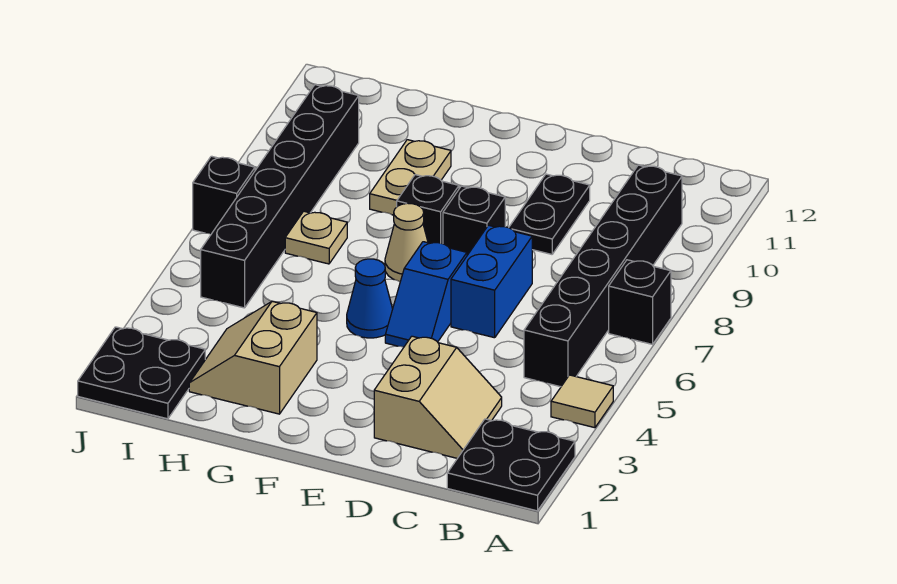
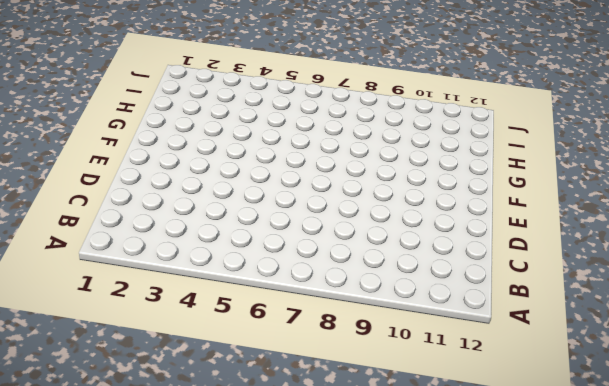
none -> black plate A1:B2 level 1
none -> tan tile A4 level 1
none -> black brick A7 level 1

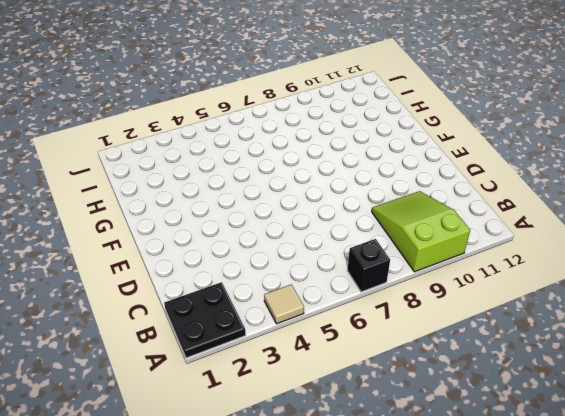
lime slope A9:C10 level 1 top A -> black brick B5:B10 level 1
none -> tan slope C2:D3 level 1 top D
none -> blue brick D6:D7 level 1
none -> black plate D9:D10 level 1

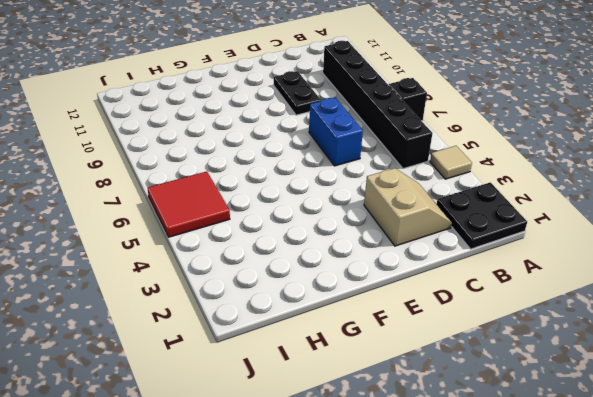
red tile I5:J6 level 1 -> black brick I5:I10 level 1
none -> blue slope E5:E6 level 1 top 6
none -> black brick E8 level 1
none -> blue cone F5 level 1

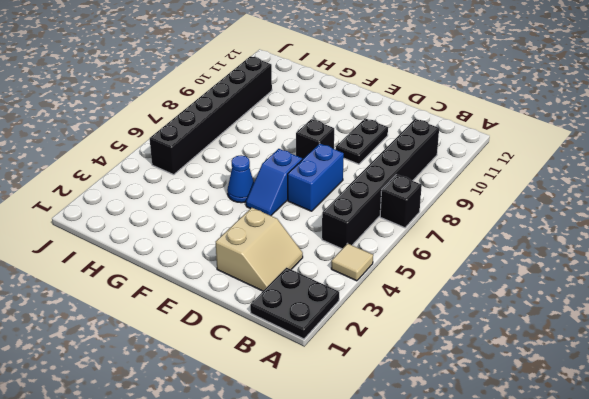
none -> tan cone F7 level 1
none -> black brick F8 level 1
none -> tan slope G2:H3 level 1 top G

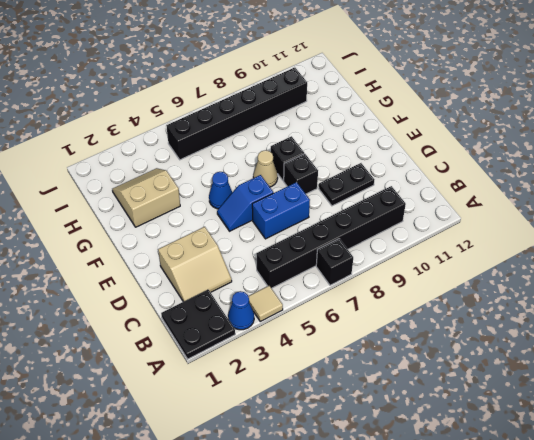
blue cone A3 level 1 -> none
none -> tan plate G9:G10 level 1
none -> tan plate H7 level 1
none -> black plate I1:J2 level 1

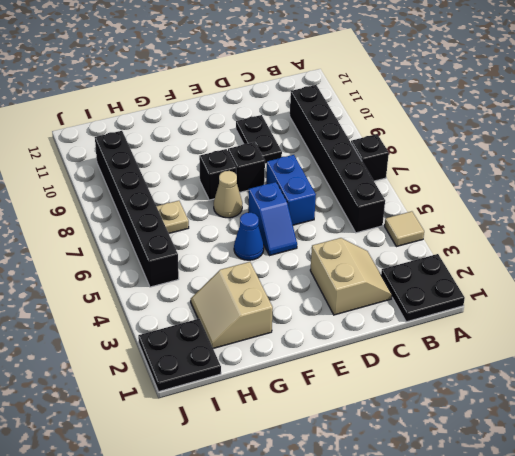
none -> tan plate G9:G10 level 1
none -> black brick J7 level 1

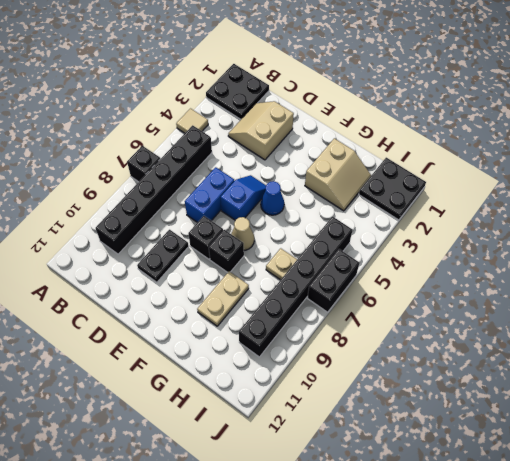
black brick J6:J7 level 1 -> black brick J7 level 1

